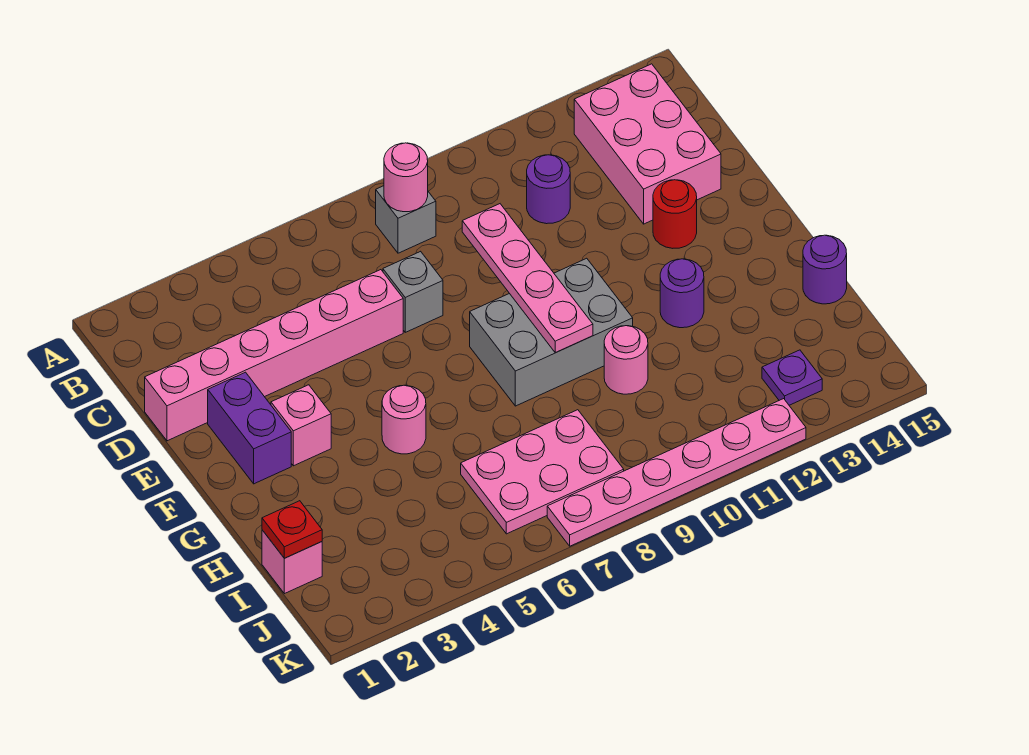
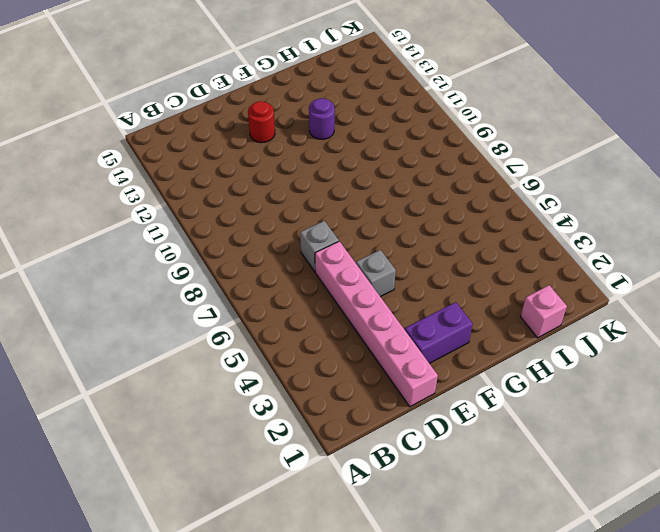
grey brick E5 level 1 -> grey brick B8 level 1
none -> pink brick B13:D14 level 1
none -> purple round brick C11 level 1
none -> pink brick F3 level 1

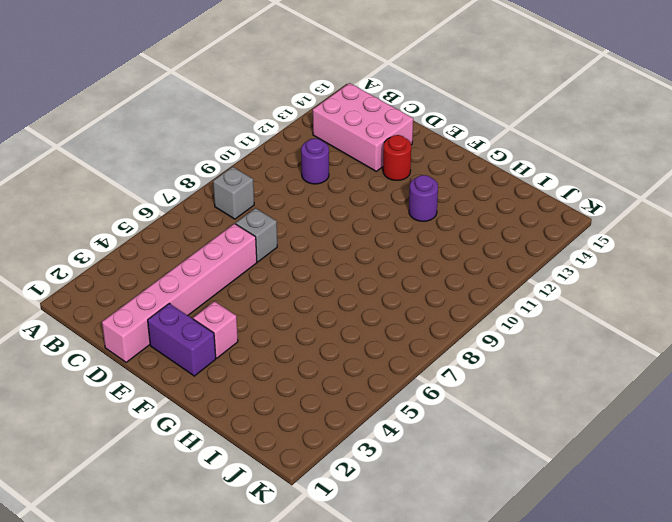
none -> grey brick F8:G10 level 1
none -> pink round brick G5 level 1
none -> pink round brick H10 level 1

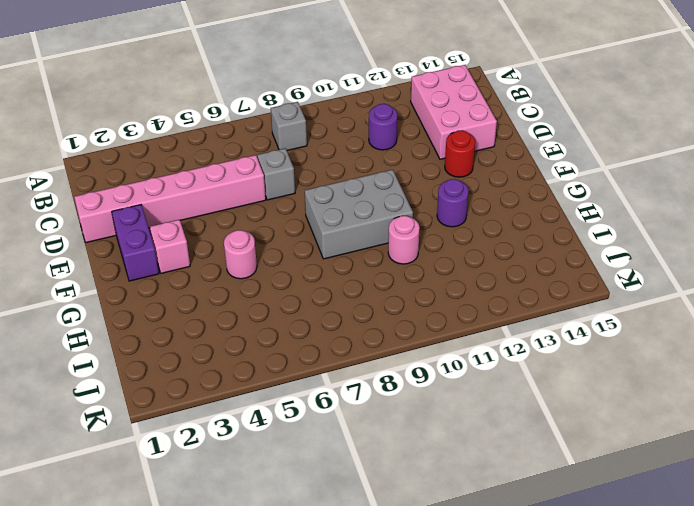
none -> purple round brick H15 level 1
none -> pink brick I1 level 1
none -> pink plate I6:J8 level 1

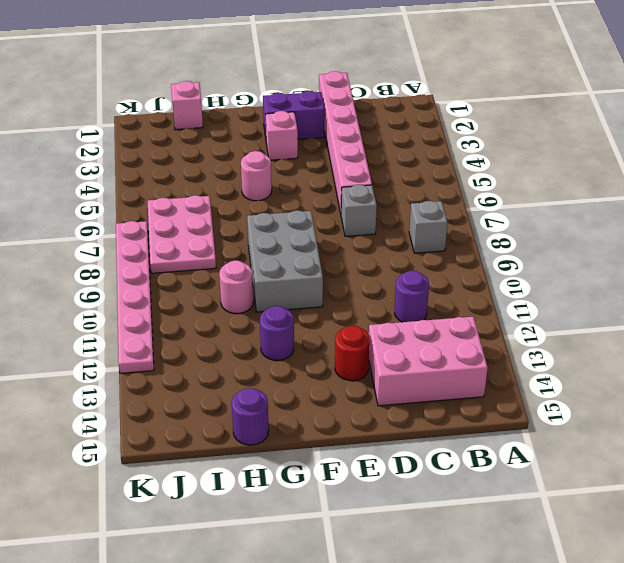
none -> purple plate J13 level 1
none -> pink round brick B8 level 2
none -> pink plate D9:G9 level 2

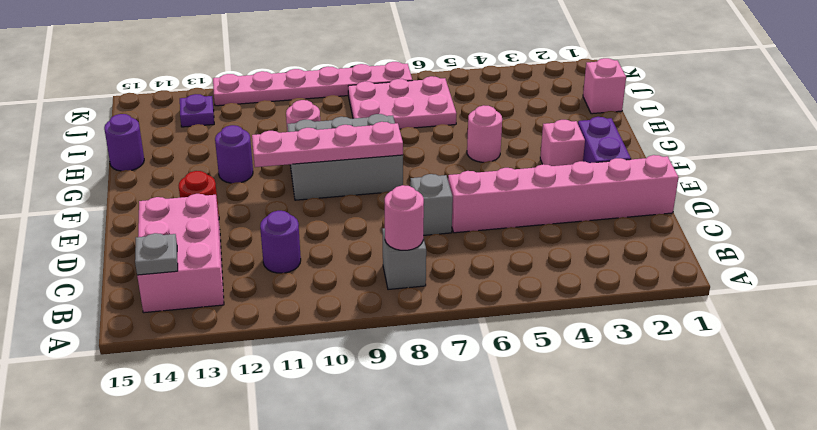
grey plate B14 level 2 -> none
pink plate F8:F11 level 2 -> pink plate D9:G9 level 2
none -> red plate I1 level 2

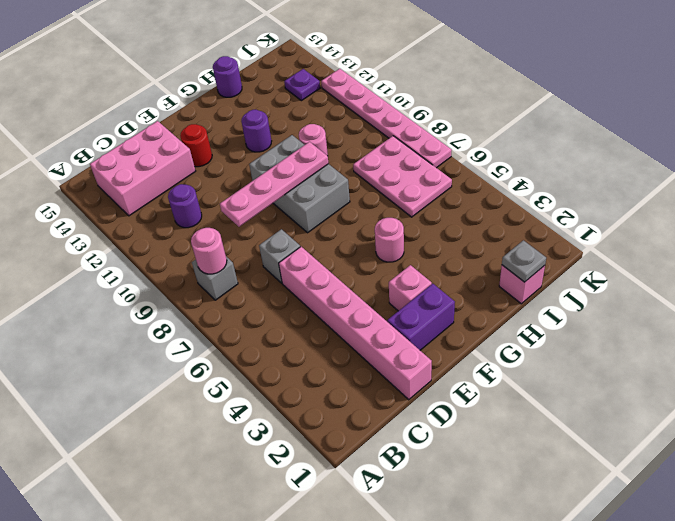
grey plate I1 level 2 -> red plate I1 level 2

